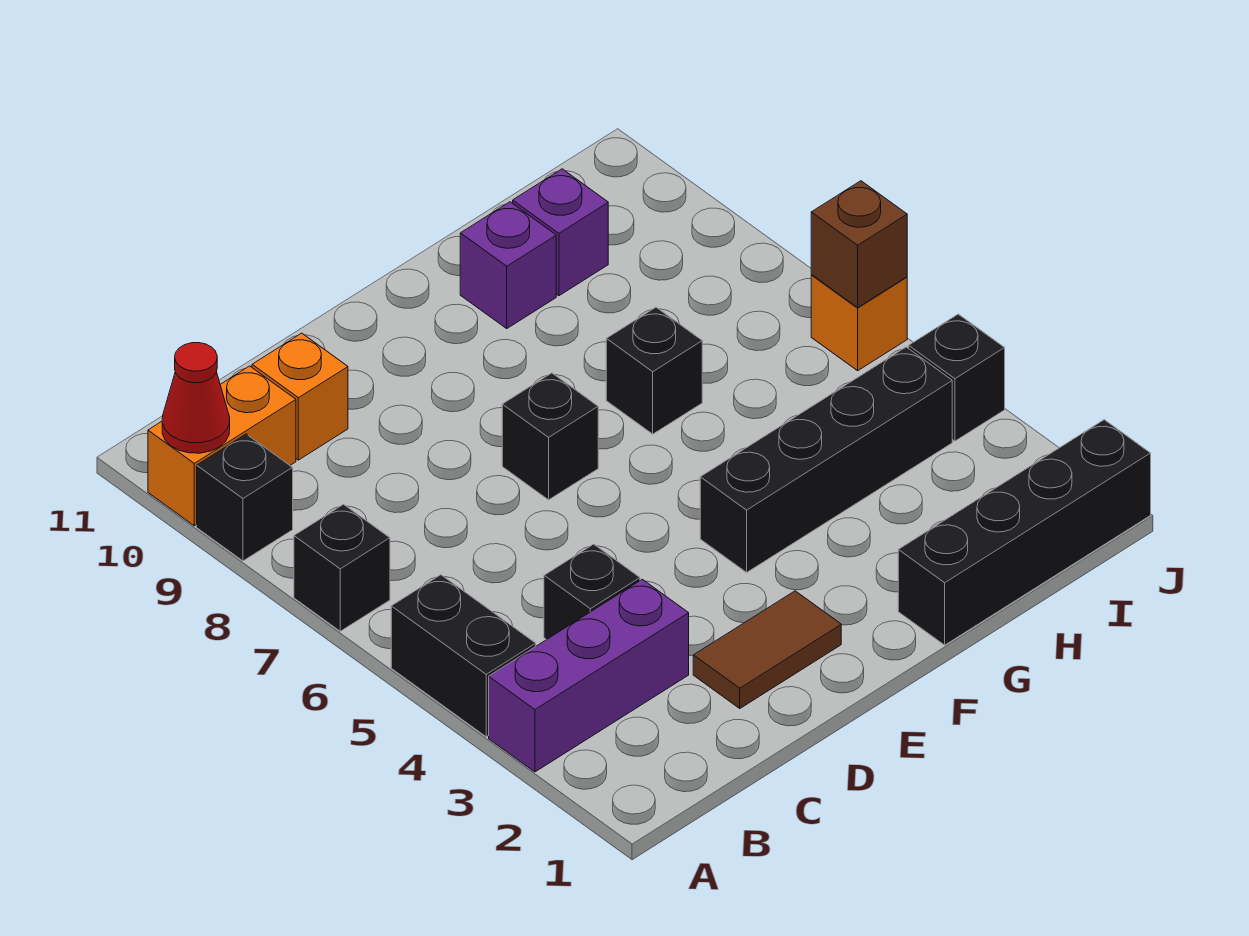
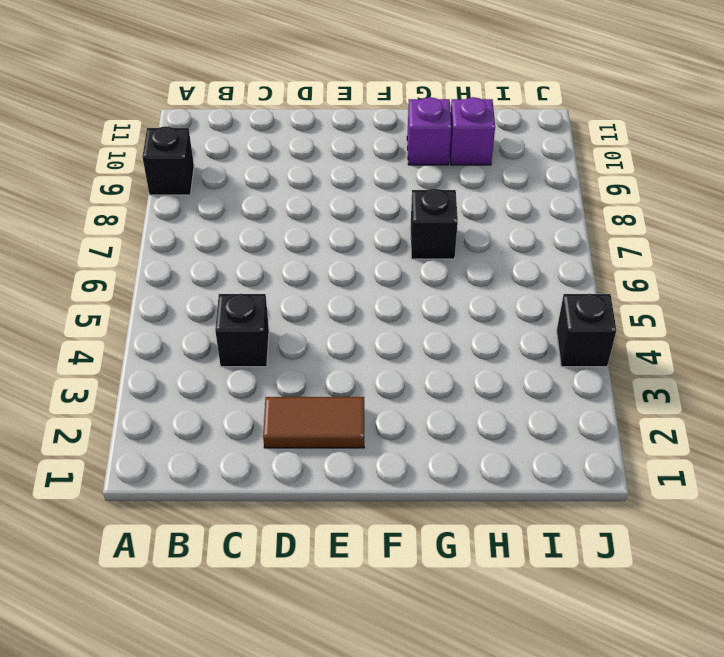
none -> purple brick A3:C3 level 1
none -> black brick A4:A5 level 1
none -> black brick A7 level 1

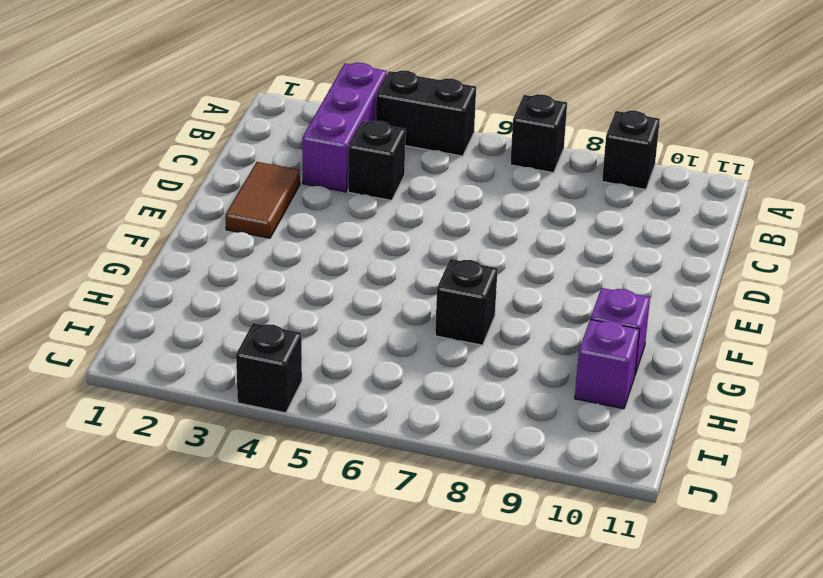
none -> orange brick A10:B10 level 1
none -> orange brick C10 level 1
none -> black brick E7 level 1

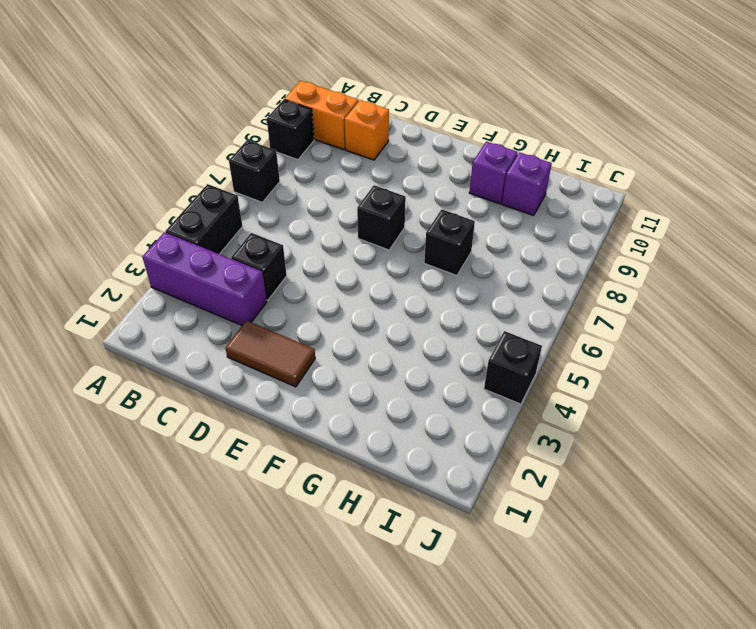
none -> black brick F4:I4 level 1
none -> black brick G1:J1 level 1
none -> orange brick J6 level 1

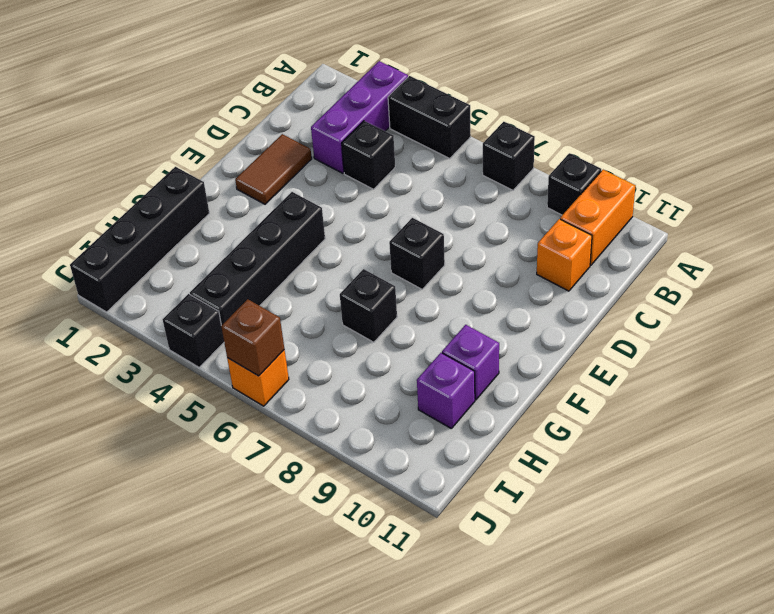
none -> red cone A10 level 2

